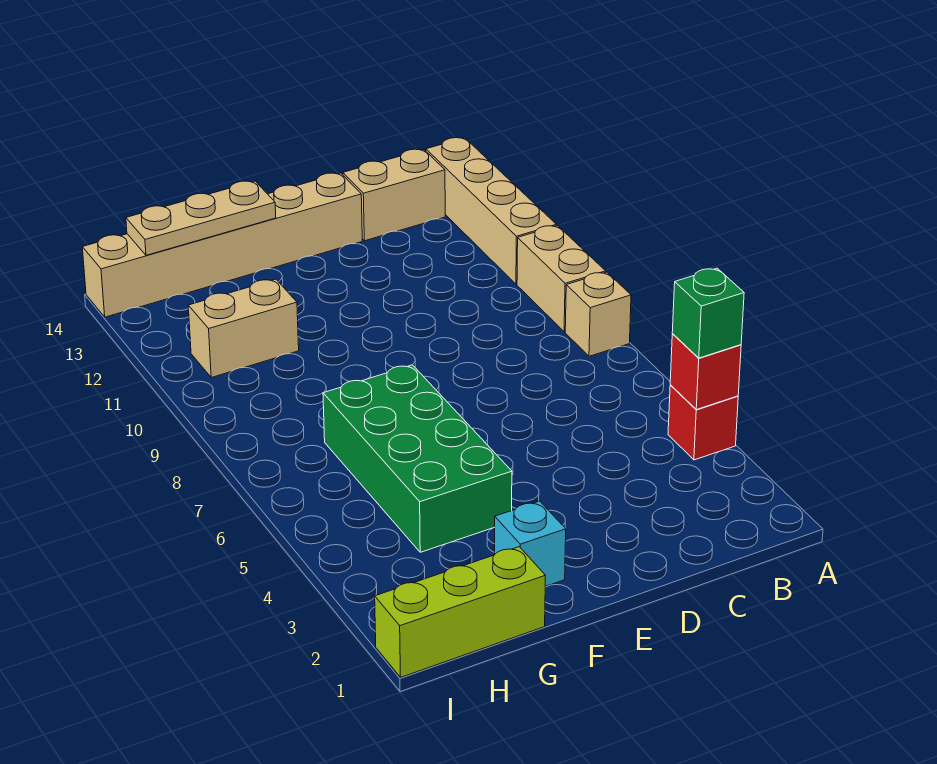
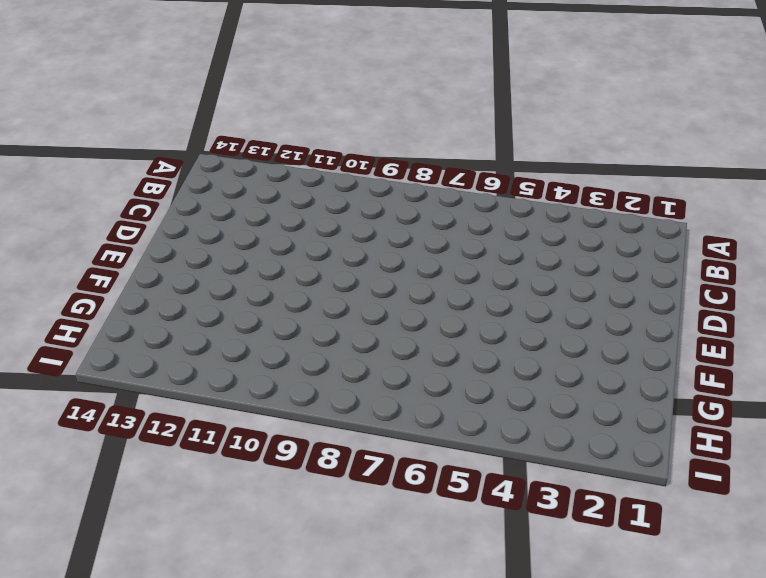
none -> red brick A4 level 1
none -> tan brick A8 level 1
none -> tan brick A9:A10 level 1

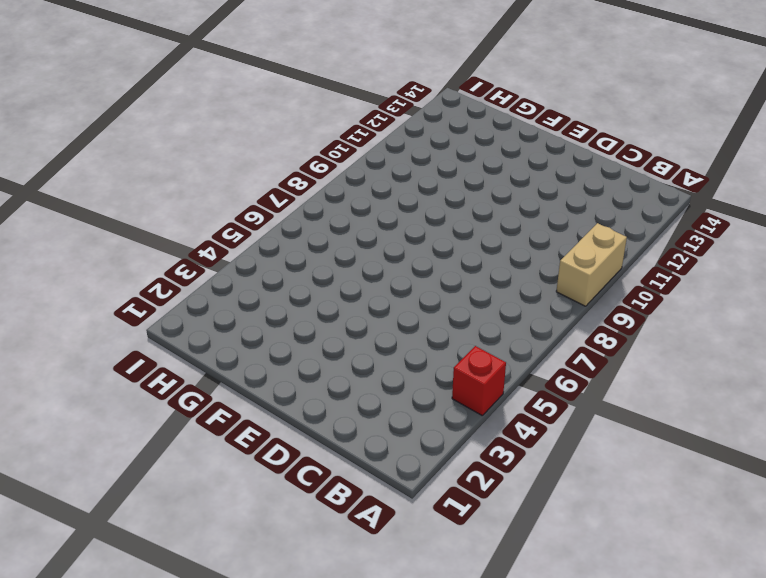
none -> tan brick A8 level 1
none -> tan brick A11:A14 level 1
none -> tan brick B14:C14 level 1

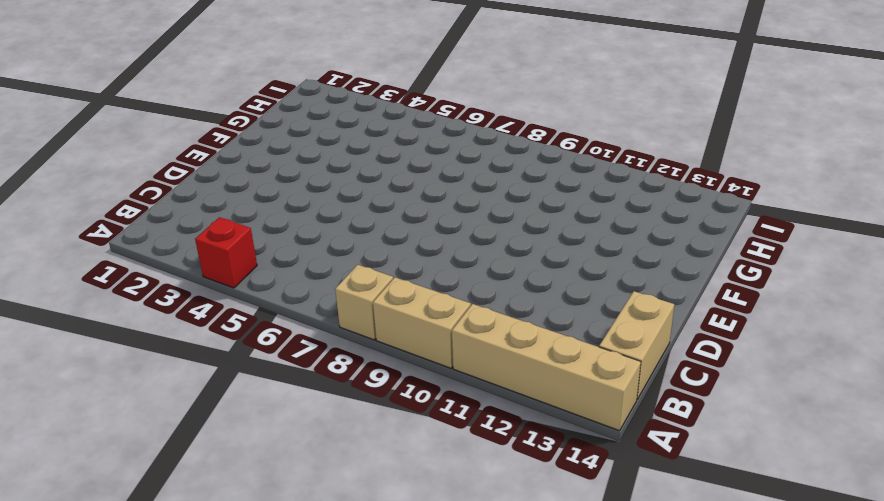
none -> tan brick D14:I14 level 1
none -> cyan brick F2 level 1
none -> green brick F4:G7 level 1

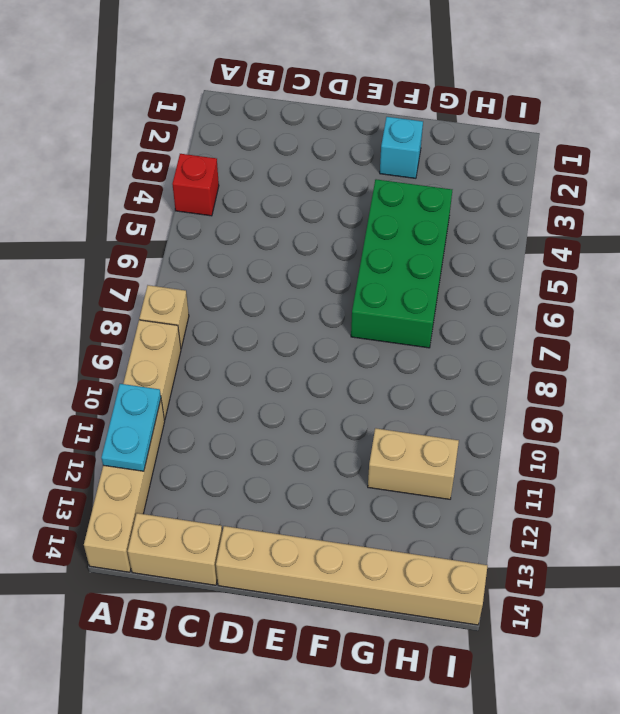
cyan plate A11:A12 level 2 -> none
none -> lime brick G1:I1 level 1
none -> red brick A4 level 2
none -> tan plate F14:H14 level 2

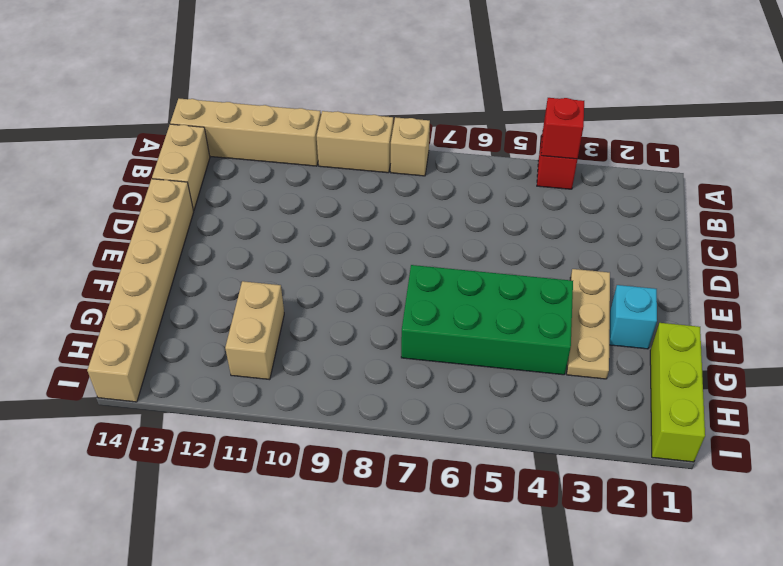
tan plate E3:G3 level 1 -> tan plate F14:H14 level 2
none -> green brick A4 level 3

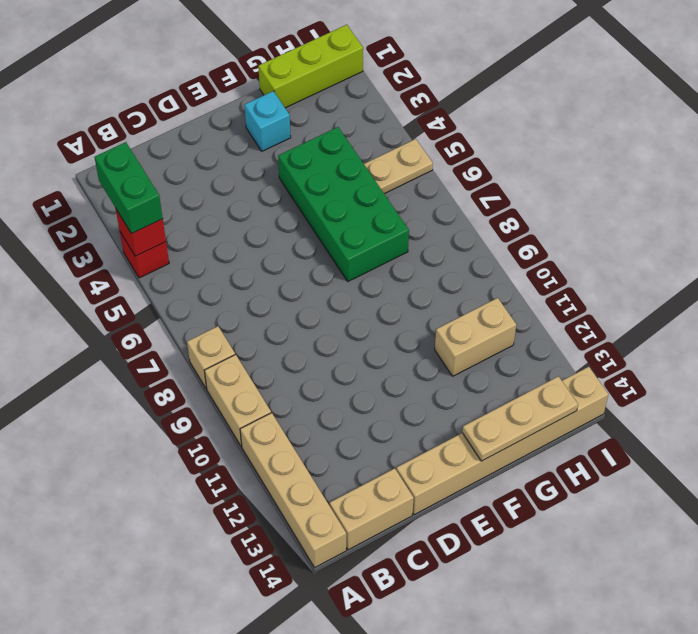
green brick A3:A4 level 3 -> green brick A4 level 3
tan plate H5:I5 level 1 -> none

